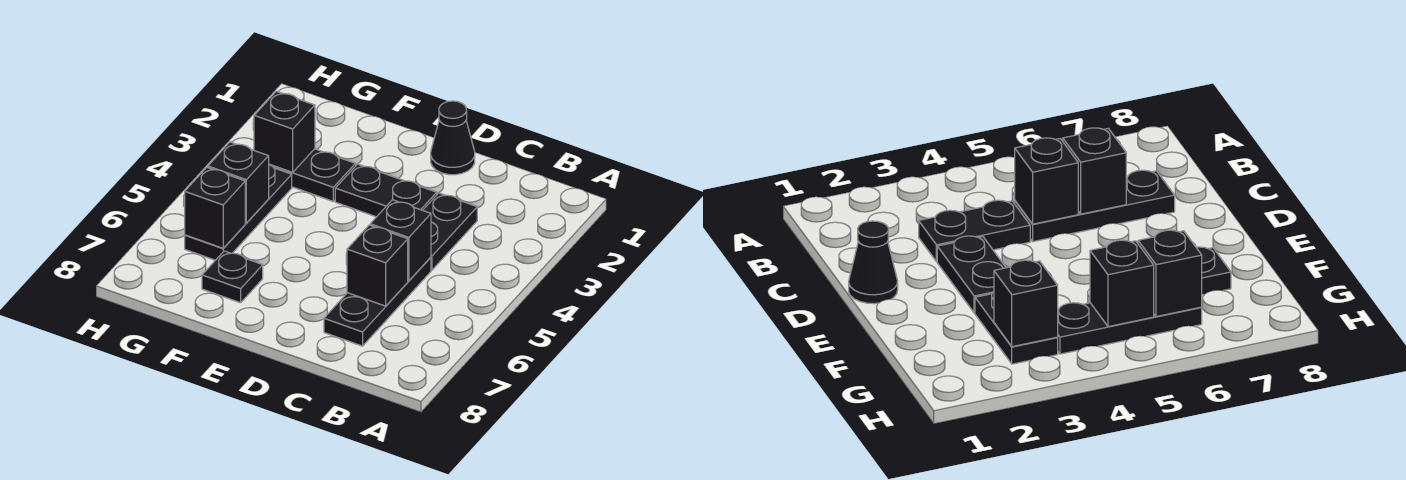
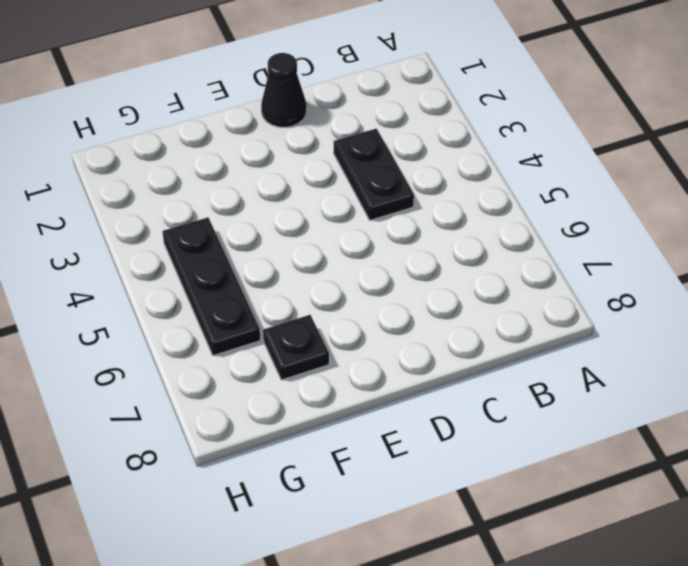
none -> black plate C5:C7 level 1
none -> black plate D3:E3 level 1
none -> black plate F3:G3 level 1

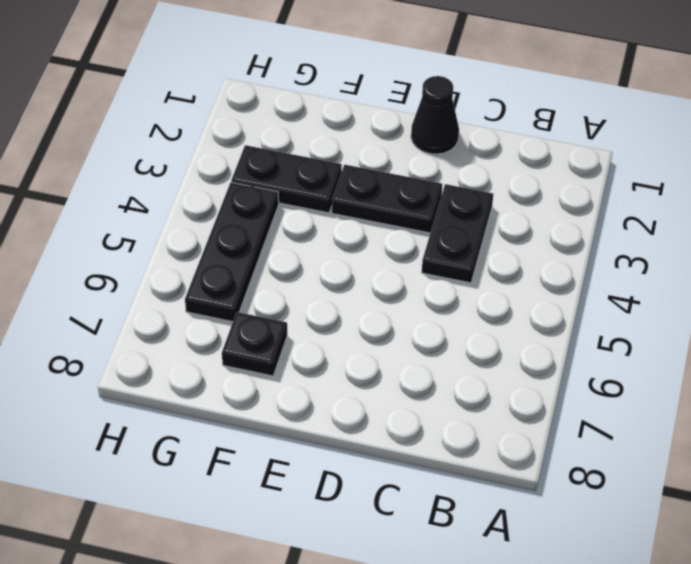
none -> black plate C5:C7 level 1
none -> black brick C5 level 2
none -> black brick C6 level 2

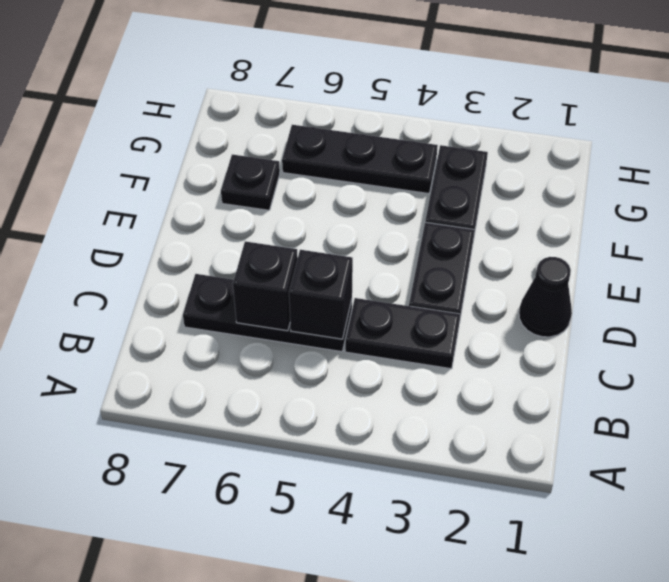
none -> black brick G3 level 2
none -> black brick G5 level 2
none -> black brick G6 level 2

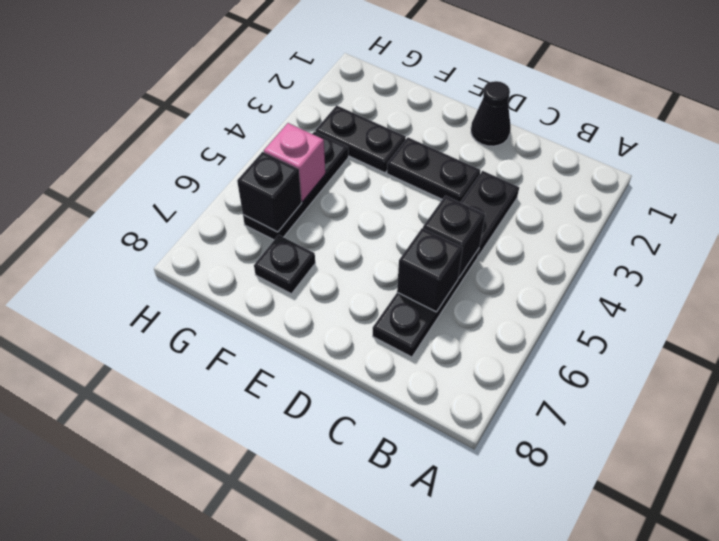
pink brick G5 level 2 -> black brick G5 level 2
none -> black brick G3 level 2

